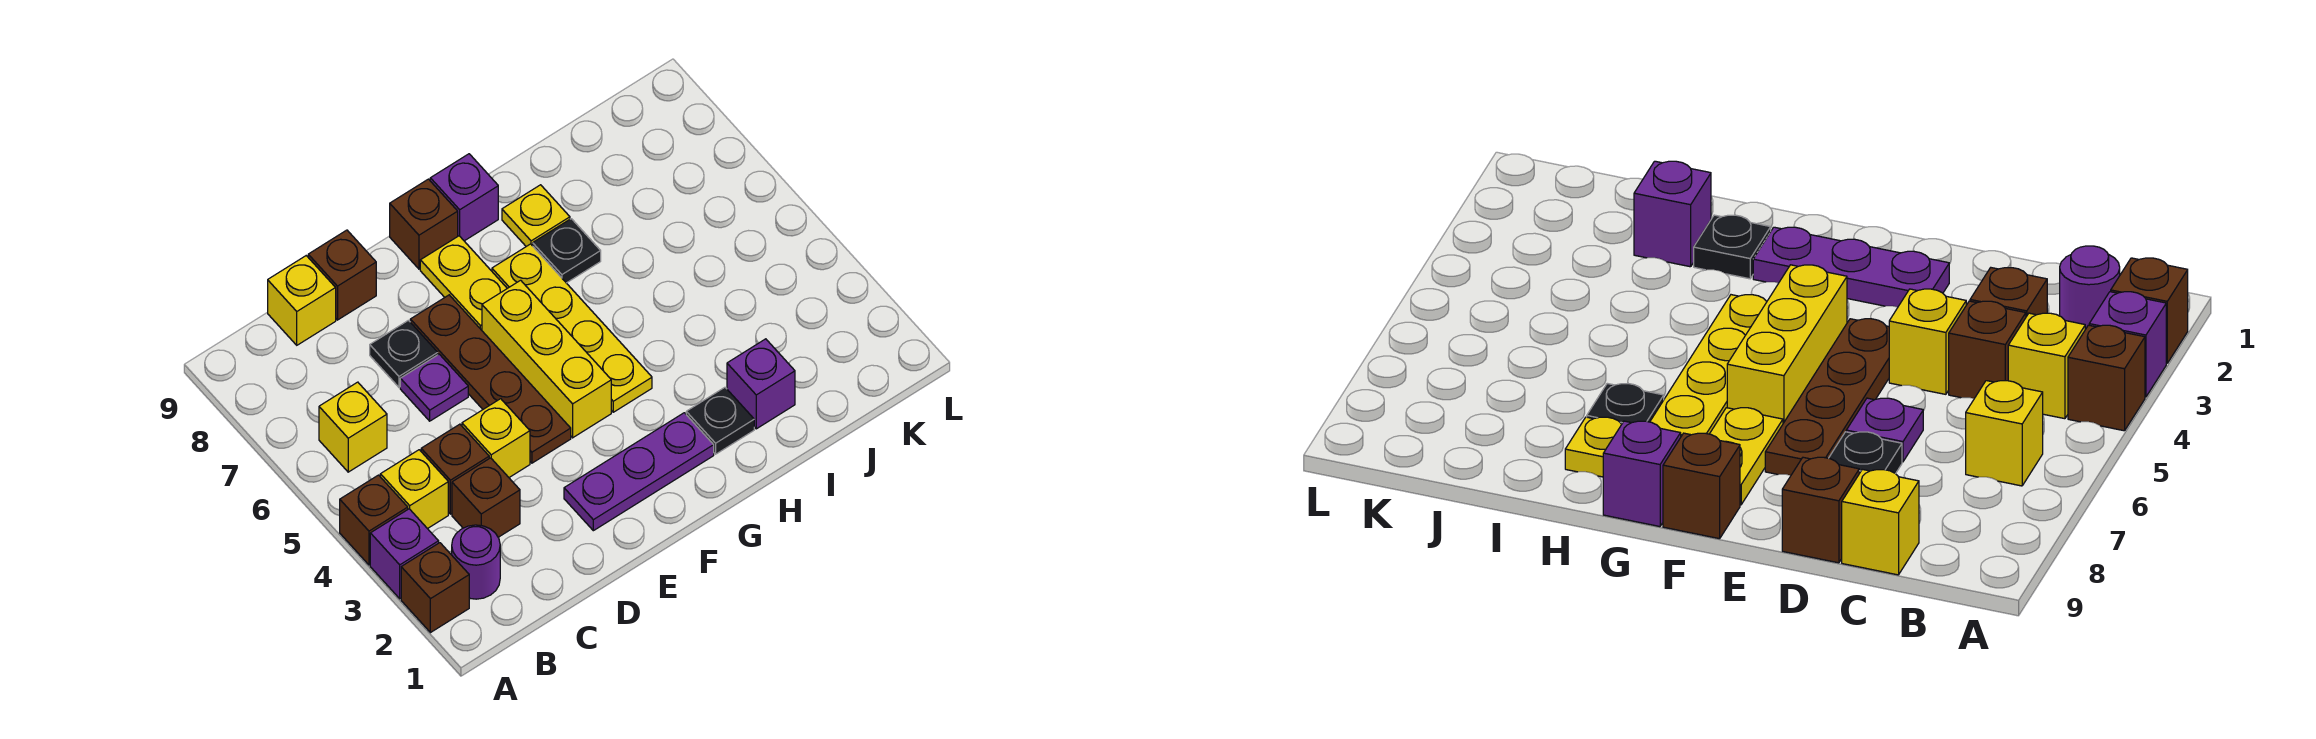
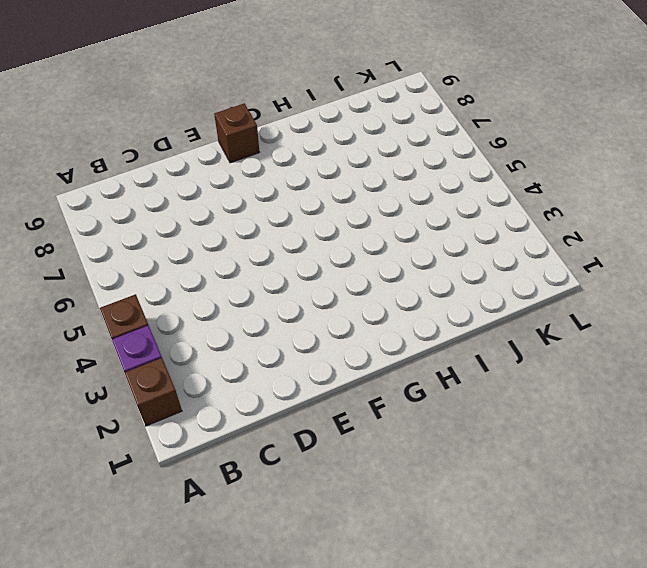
none -> purple round brick B2 level 1
none -> yellow brick B4 level 1
none -> yellow brick B6 level 1

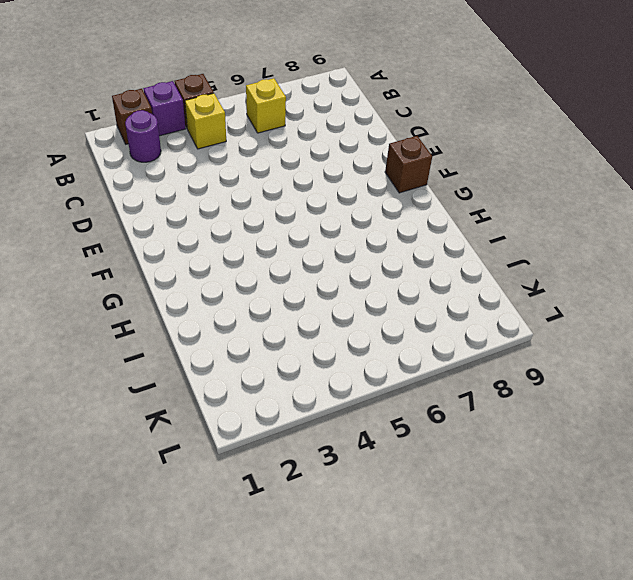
none -> brown brick C3 level 1
none -> brown brick C4 level 1
none -> yellow brick C9 level 1

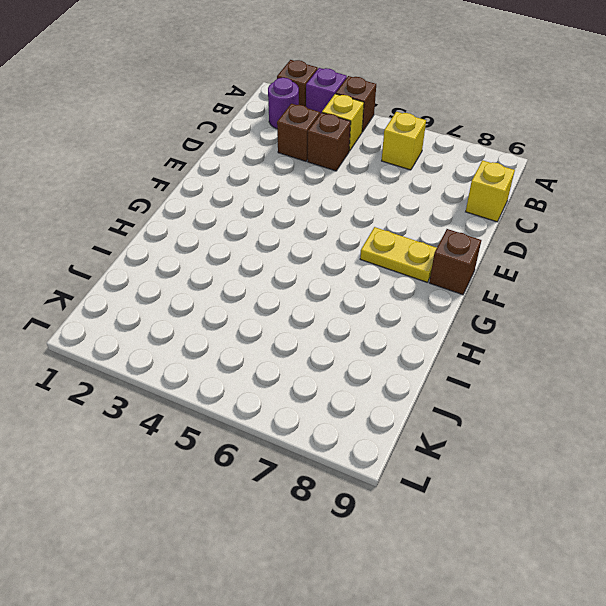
none -> yellow brick D4 level 1
none -> purple plate D6 level 1
none -> black plate D7 level 1

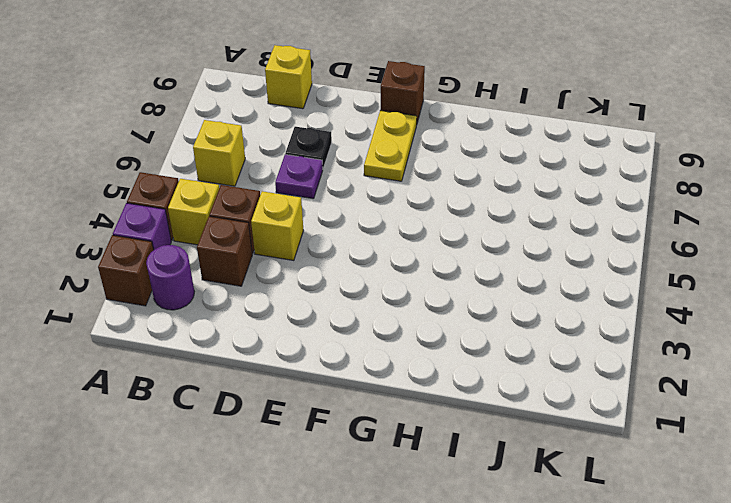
none -> brown brick D9 level 1
none -> purple plate E2:G2 level 1
none -> brown plate E4:E7 level 1

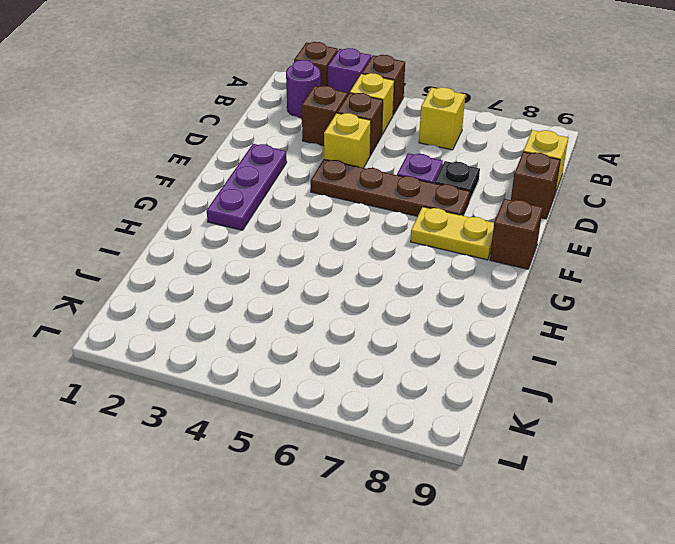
none -> yellow brick F4:F6 level 1
none -> yellow plate G4:G7 level 1
none -> purple brick G9 level 1

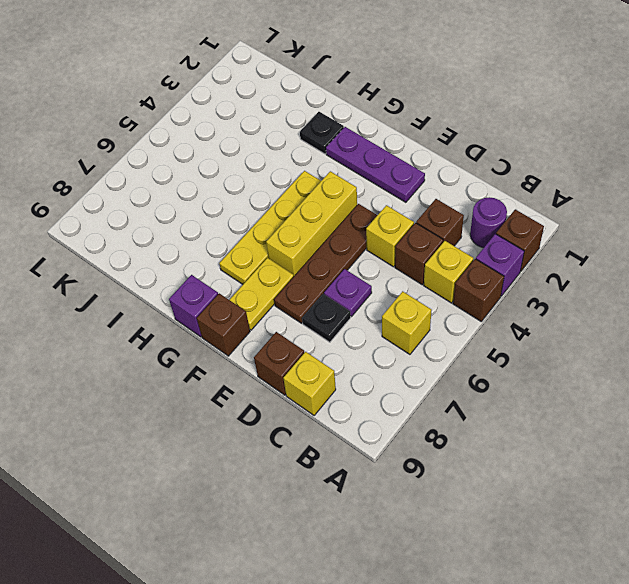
none -> black plate H7 level 1
none -> yellow plate H8 level 1
none -> purple brick I2 level 1

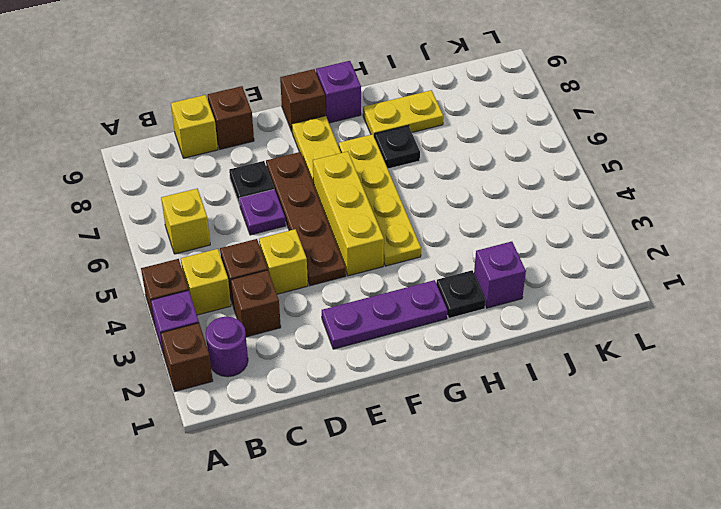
yellow plate H8:I8 level 1 -> yellow plate H8 level 1

